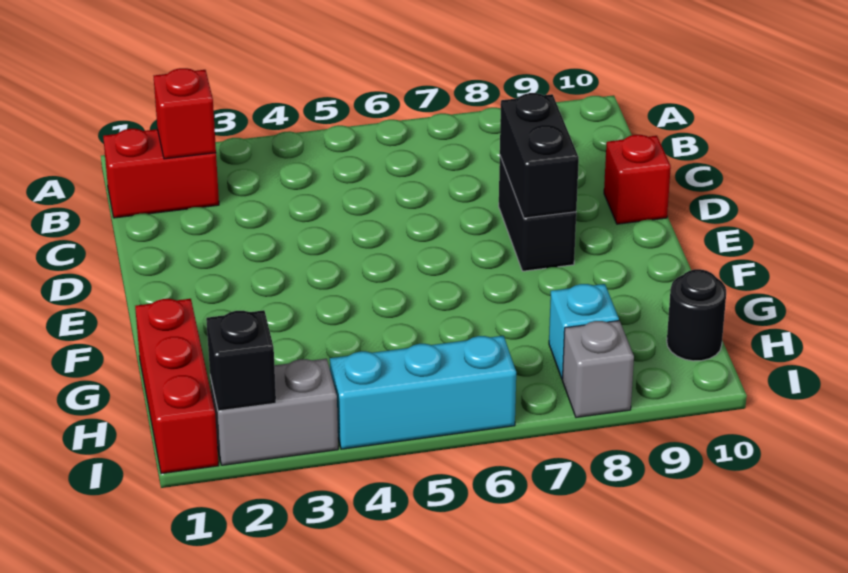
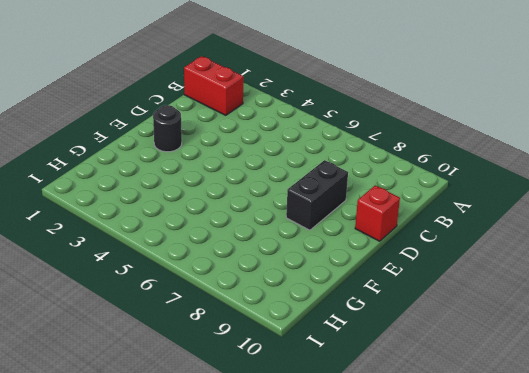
black round brick E2 level 1 -> black round brick H10 level 1
none -> red brick G1:I1 level 1
none -> cyan brick H8 level 1
none -> grey brick I2:I3 level 1

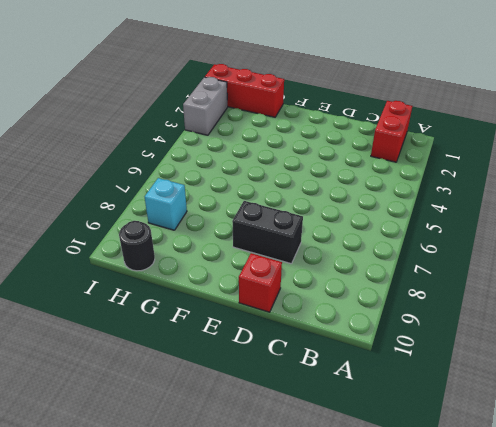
none -> cyan brick I4:I6 level 1
none -> grey brick I8 level 1
none -> red brick B2 level 2

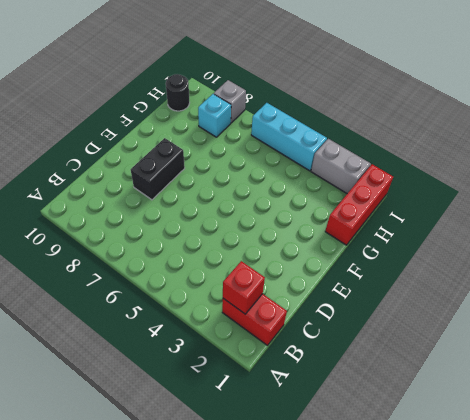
none -> red brick D10 level 1
none -> black brick D8:E8 level 2
none -> black brick I2 level 2

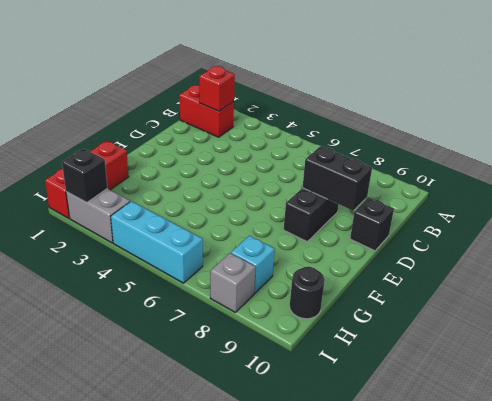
black brick D8:D9 level 2 -> black brick D8:E8 level 2
black brick D10 level 1 -> red brick D10 level 1

